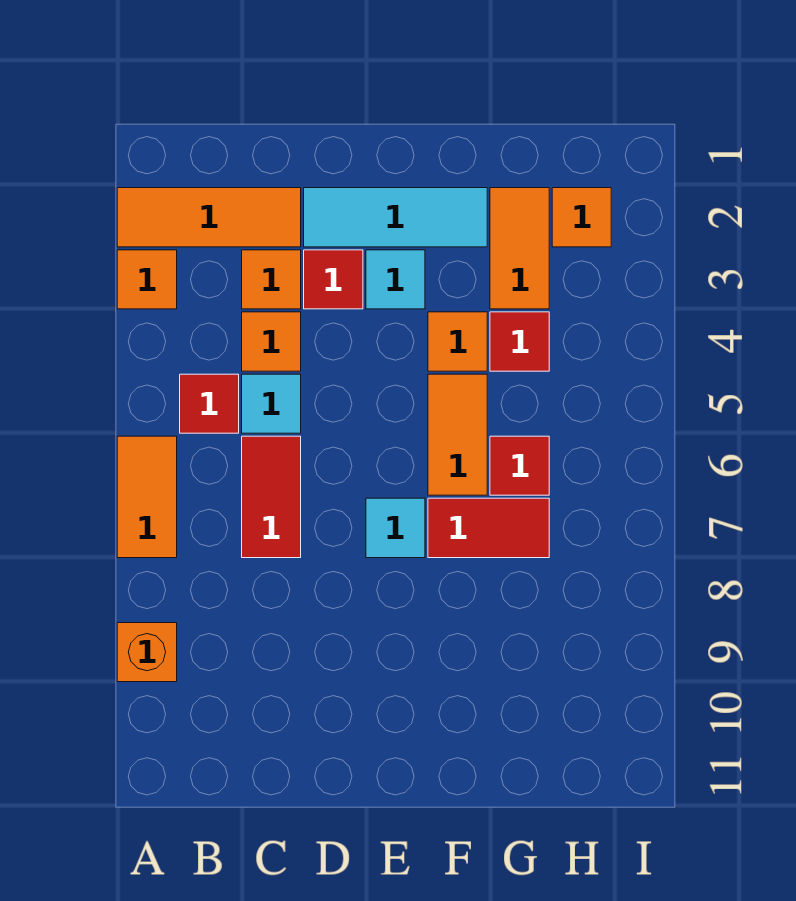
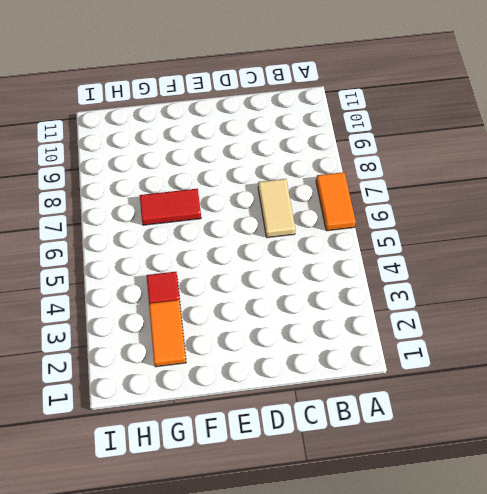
tan tile C6:C7 level 1 -> red tile C6:C7 level 1
none -> orange tile A2:C2 level 1
none -> orange tile A3 level 1
none -> orange brick A9 level 1

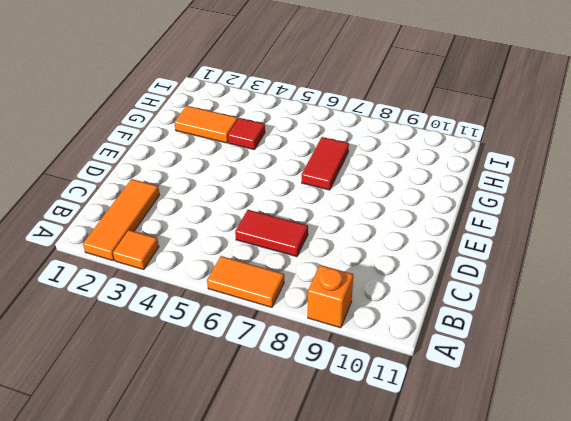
none -> red tile B5 level 1
none -> orange tile C3 level 1
none -> orange tile C4 level 1

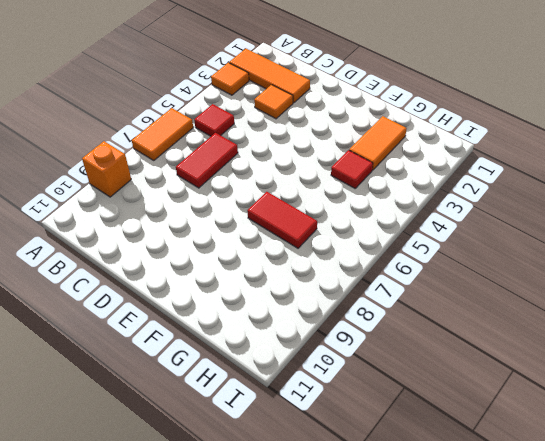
none -> orange tile C4 level 1
none -> cyan tile C5 level 1
none -> cyan tile D2:F2 level 1

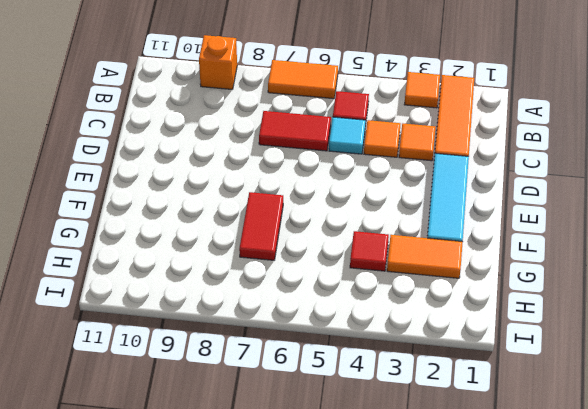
none -> red tile D3 level 1
none -> cyan tile E3 level 1
none -> cyan tile E7 level 1

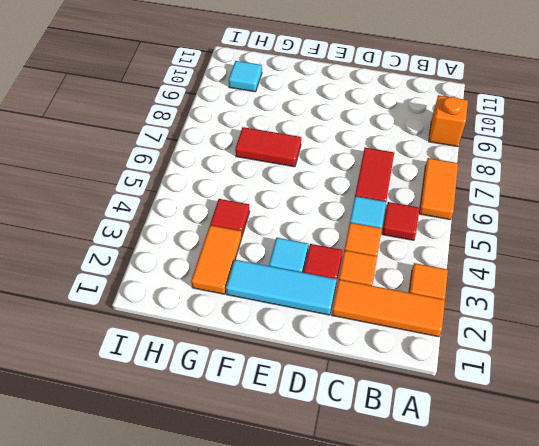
cyan tile H10 level 1 -> cyan tile E7 level 1
none -> orange tile F4 level 1
none -> orange tile F5:F6 level 1
none -> red tile G6 level 1

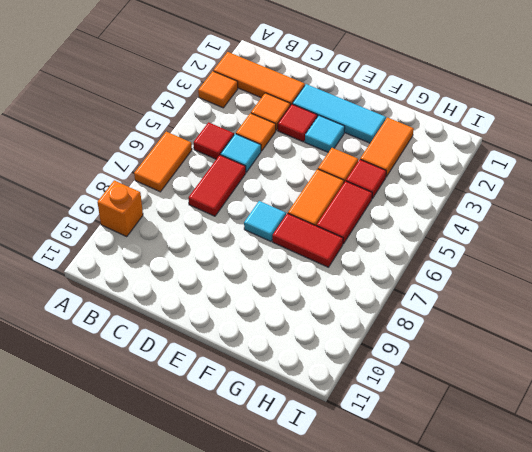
red tile G5:G6 level 1 -> red tile G6 level 1
none -> orange tile H2 level 1

